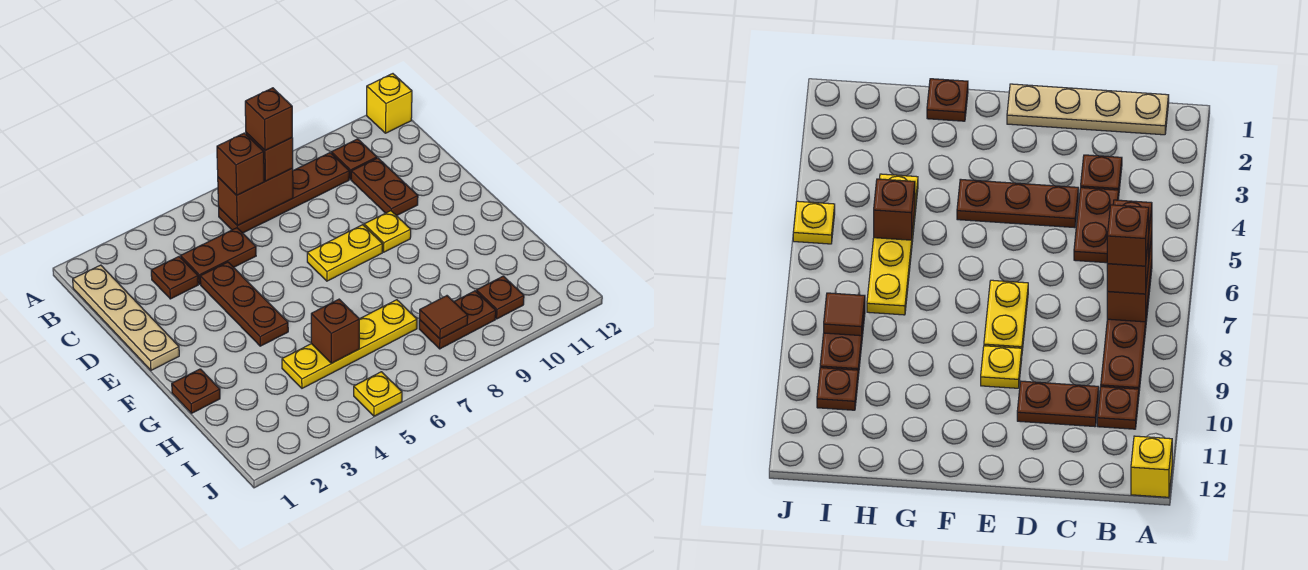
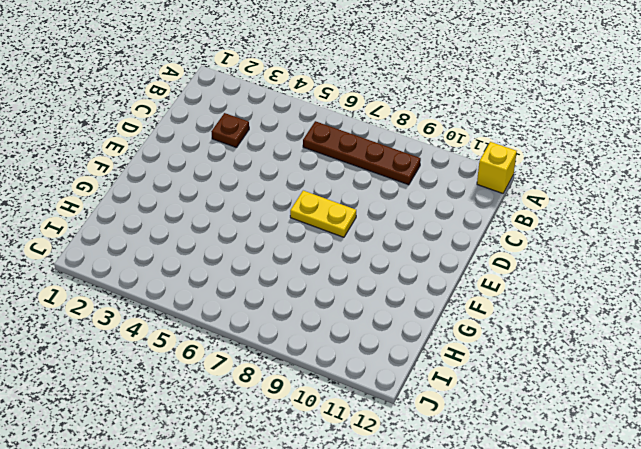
none -> tan plate B1:E1 level 1
none -> brown plate B10 level 1
none -> brown plate C4:C5 level 1

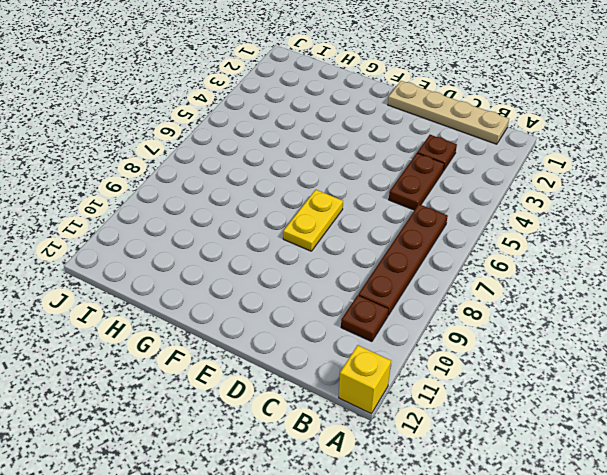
none -> brown plate C10:D10 level 1
none -> brown plate D4:F4 level 1
none -> yellow plate E9 level 1

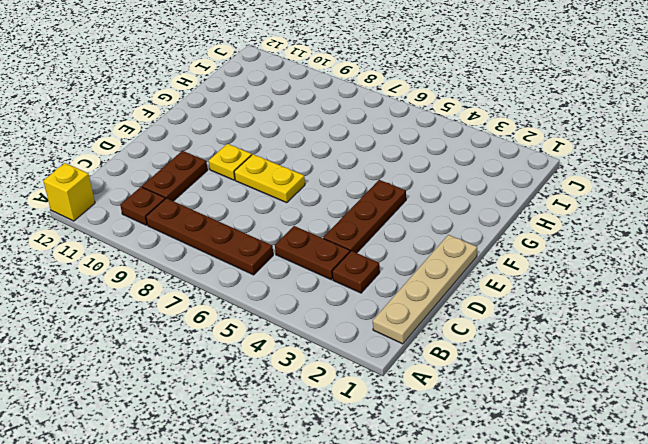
none -> brown plate G1 level 1
none -> yellow plate H4:H7 level 1
none -> brown plate I8:I9 level 1

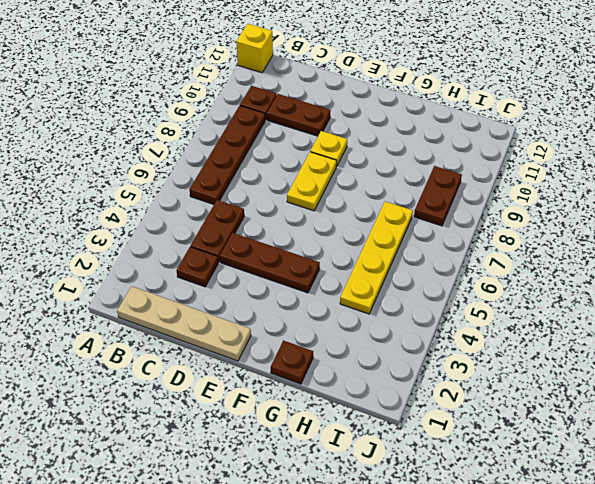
none -> brown plate I10 level 1
none -> yellow plate J5 level 1
none -> brown brick B6:B7 level 2

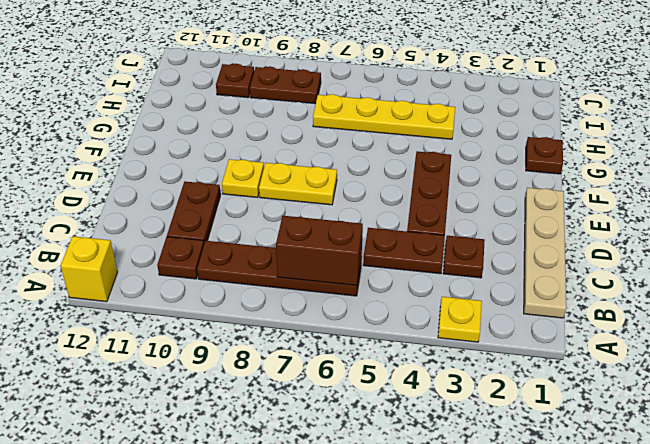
yellow plate A3 level 1 -> yellow plate J5 level 1
none -> brown brick H5 level 2
none -> brown tile I8 level 2
none -> brown brick B6 level 3

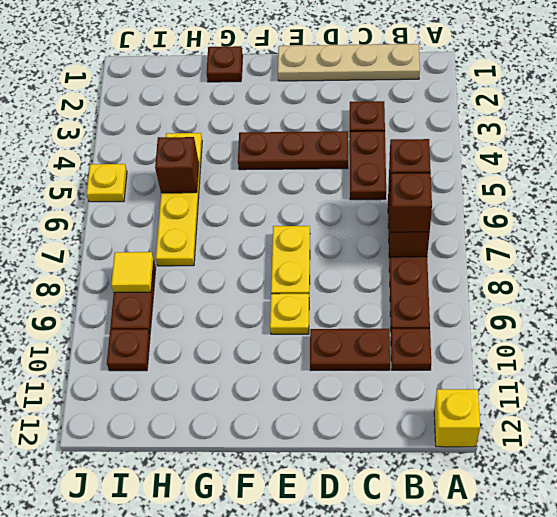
yellow tile I8 level 2 -> brown tile I8 level 2
none -> brown brick B7 level 4

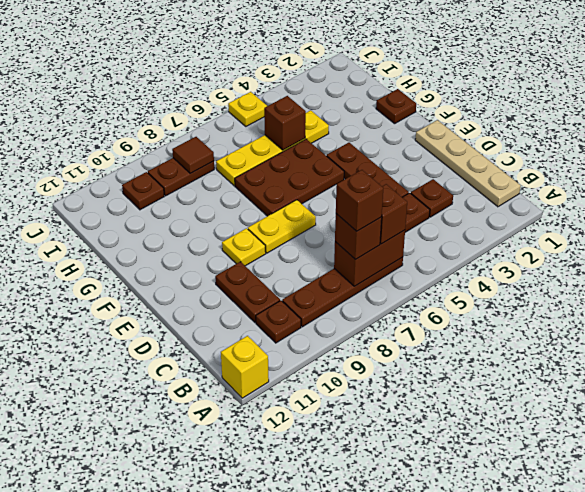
brown plate F5:G7 level 1 -> none

